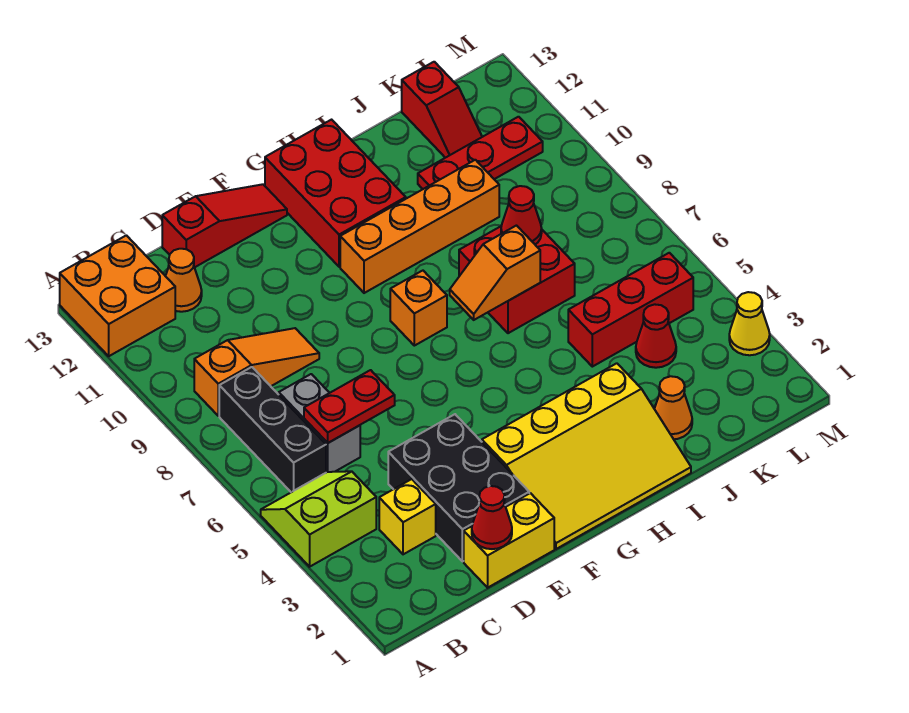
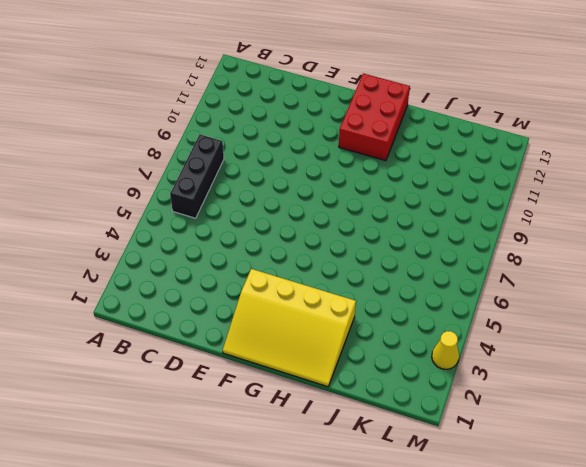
none -> lime slope A4:B5 level 1 top 4
none -> orange brick A12:B13 level 1
none -> orange slope B9:D9 level 1 top B

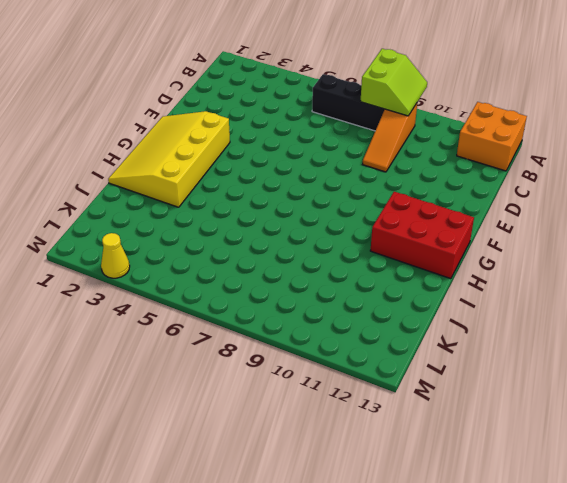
lime slope A8:B9 level 2 top 8 -> lime slope A4:B5 level 1 top 4
none -> yellow brick C3 level 1
none -> grey brick C6:C7 level 1
none -> orange cone C12 level 1

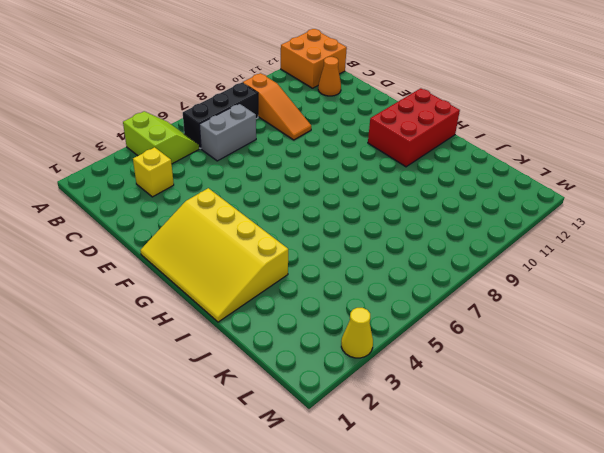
none -> yellow brick D1:E1 level 1
none -> black brick D2:E4 level 1
none -> red slope D13:F13 level 1 top D

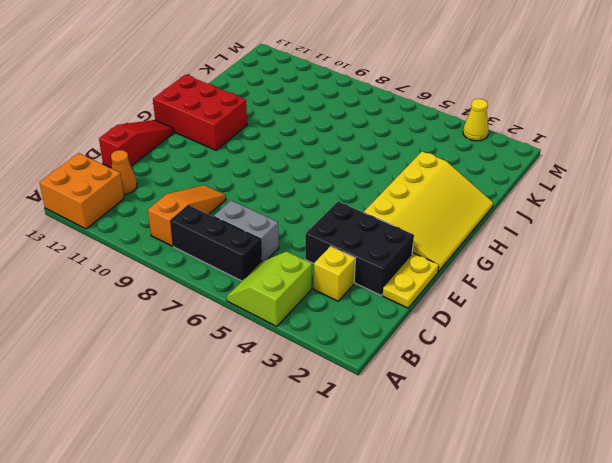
yellow plate D1:E1 level 1 -> yellow brick D1:E1 level 1
none -> orange brick G8 level 1
none -> orange brick G10:J10 level 1
none -> red brick I7:J8 level 1

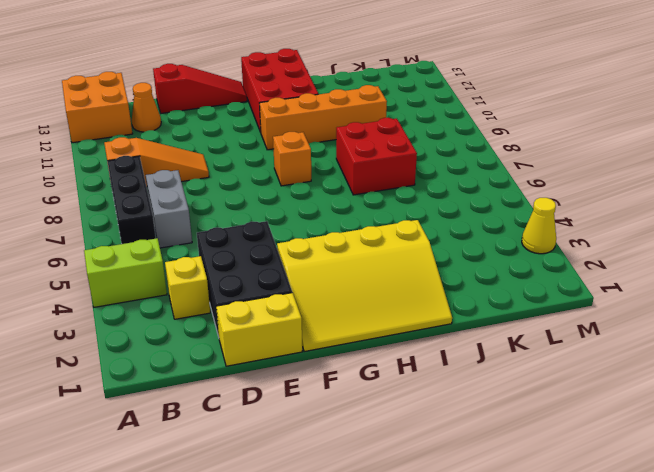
none -> orange cone J2 level 1
none -> red brick J5:L5 level 1
none -> red plate J11:L11 level 1

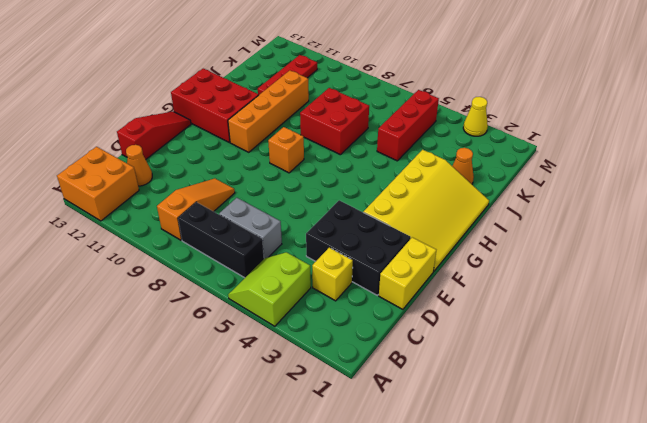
none -> red cone K4 level 1
none -> red slope K12:K13 level 1 top 13
none -> red plate C6:D6 level 2

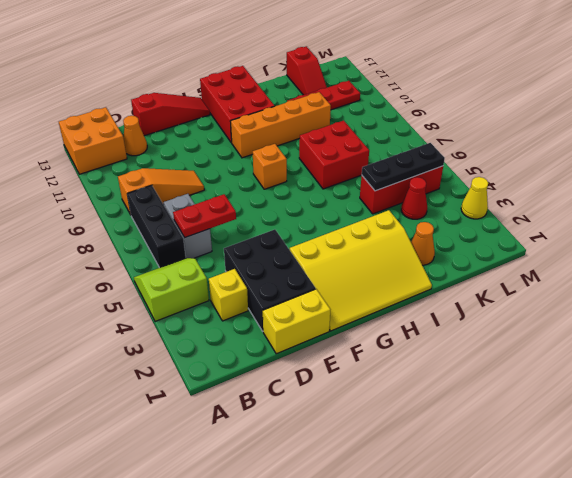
black plate J5:L5 level 2 -> none
none -> red cone D1 level 2
none -> orange slope H7:I7 level 2 top I
none -> red cone J8 level 2

